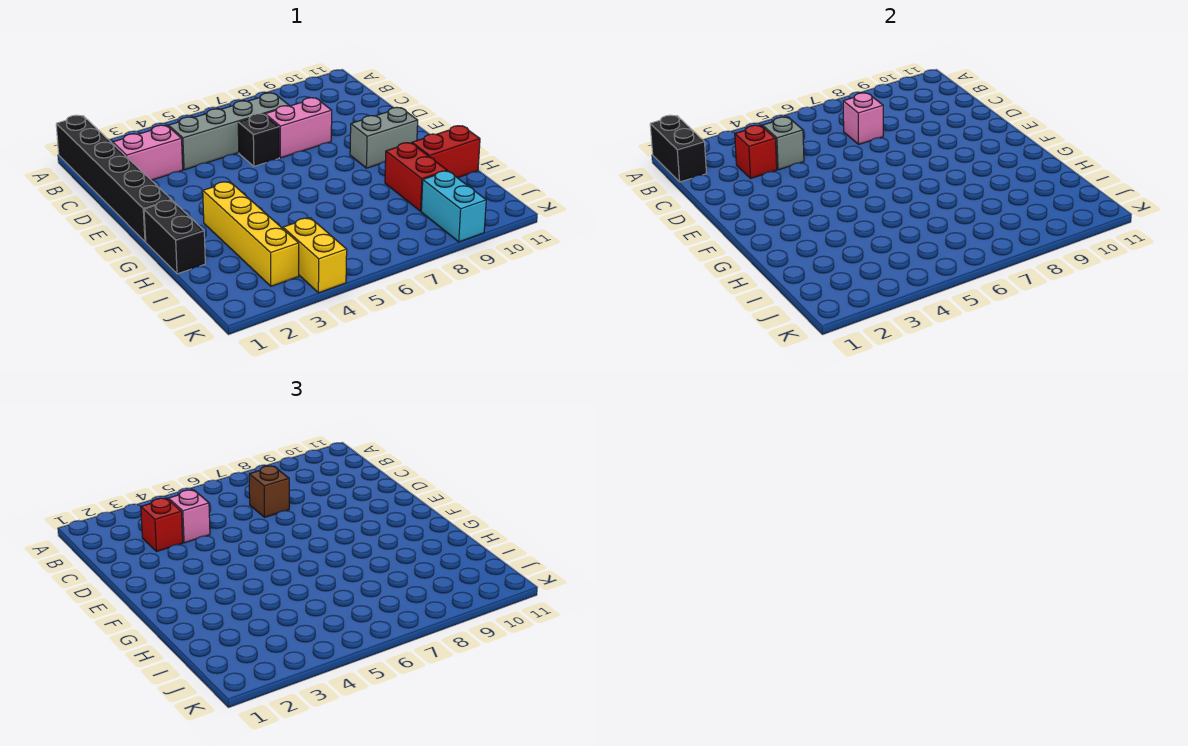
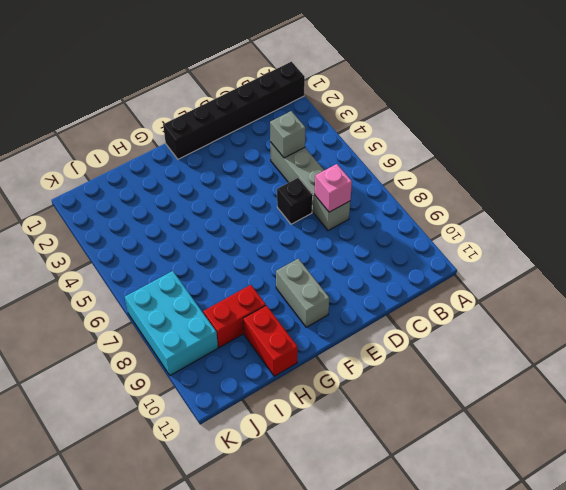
cyan brick J7:K9 level 1 -> cyan brick J9:K9 level 1
none -> pink brick C2:C3 level 1
none -> pink brick D7:D8 level 1
none -> black brick G1:H1 level 1

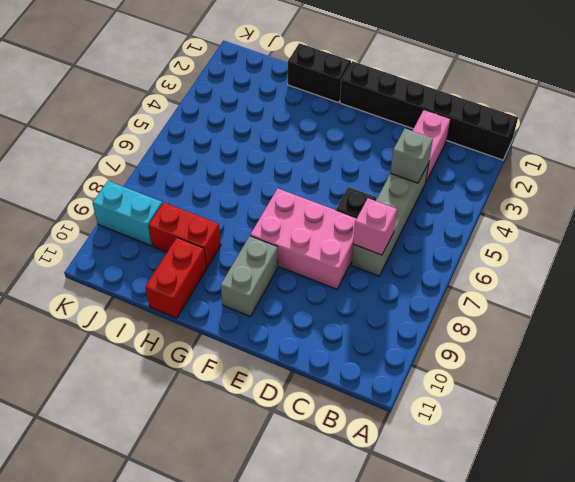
pink brick D7:F8 level 1 -> pink brick D7:D8 level 1
none -> yellow brick G3:J3 level 1
none -> yellow brick J4:K4 level 1
none -> black brick A1:B1 level 2

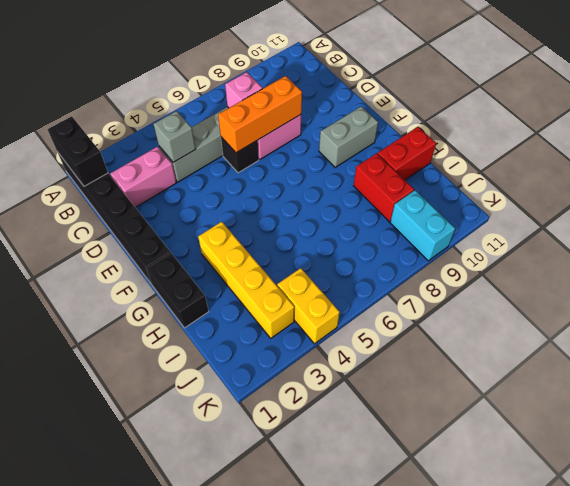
orange brick D6:D8 level 2 -> none
none -> red brick C3 level 2
none -> red brick C3 level 3
none -> pink brick C4 level 3

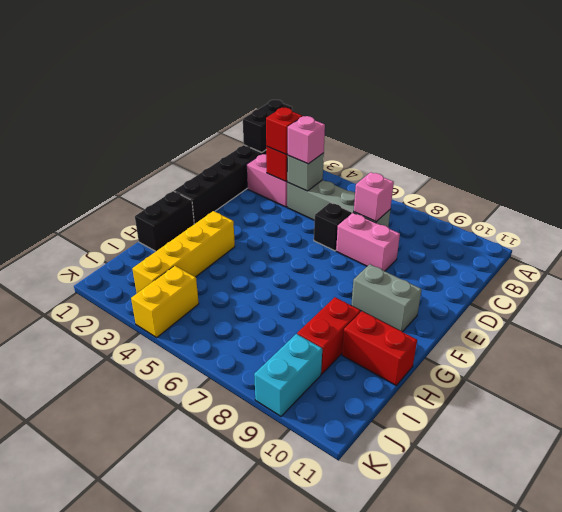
none -> brown brick C7 level 3

